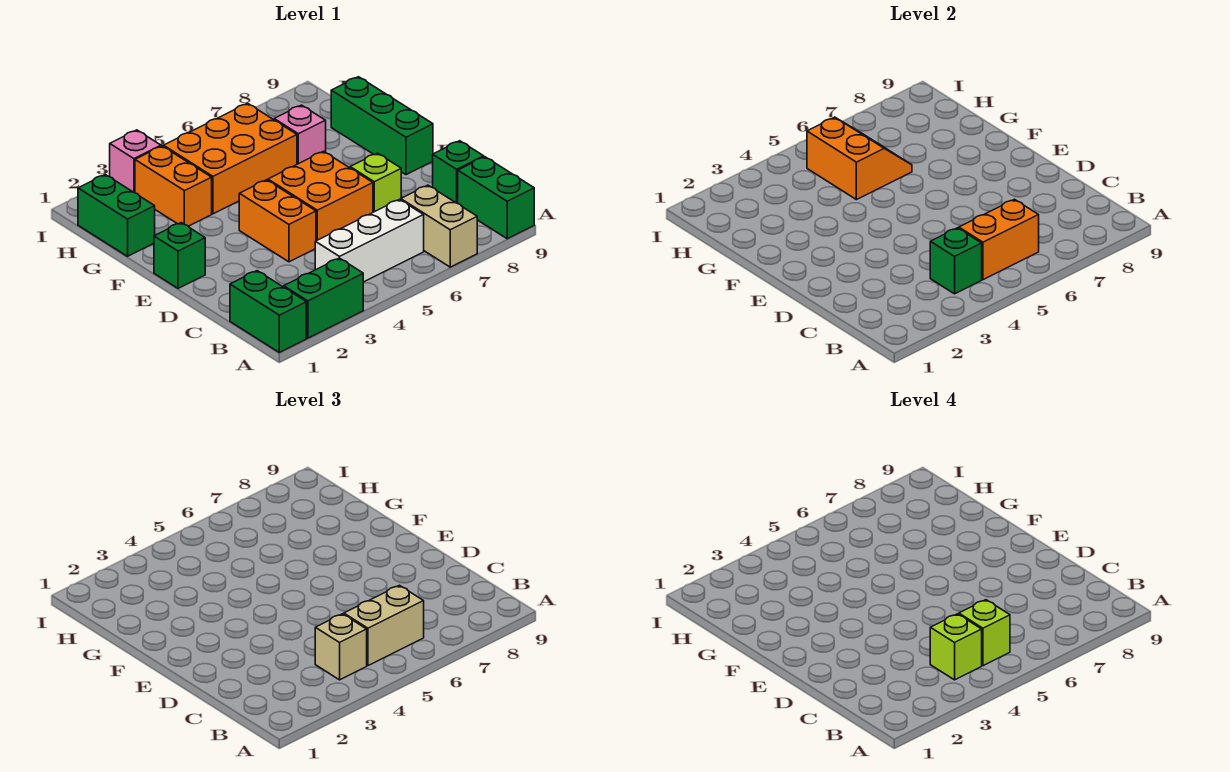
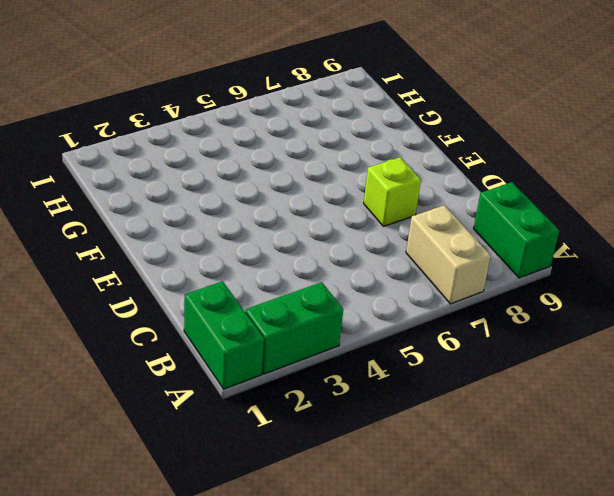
none -> white brick B4:B6 level 1
none -> green brick C9 level 1
none -> orange brick D4:E4 level 1

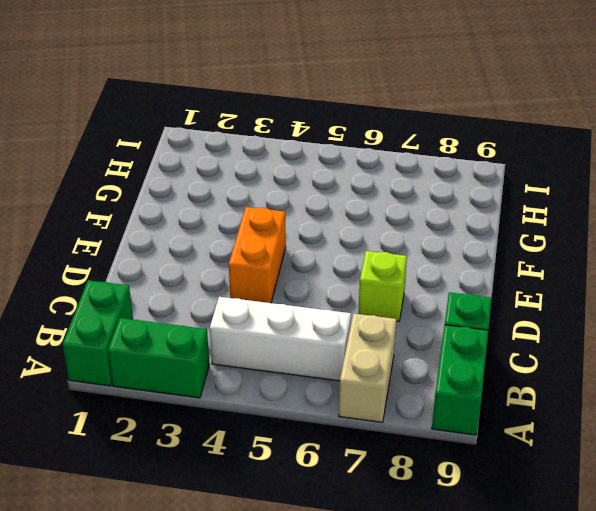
none -> orange brick D5:E6 level 1
none -> green brick E1 level 1
none -> green brick E9:G9 level 1

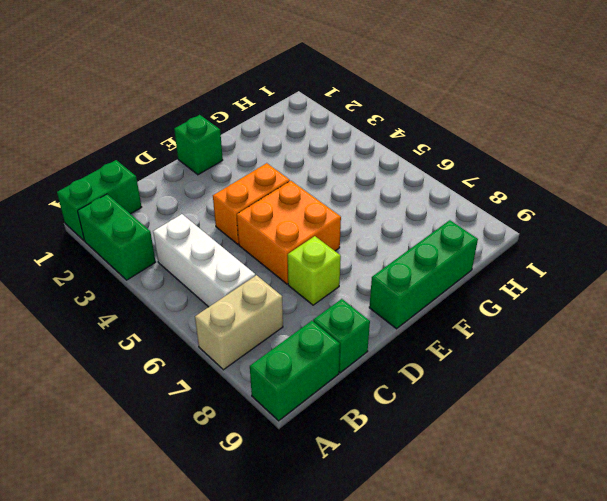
none -> green brick G1:H1 level 1
none -> orange brick G3:H3 level 1
none -> orange brick G4:H6 level 1

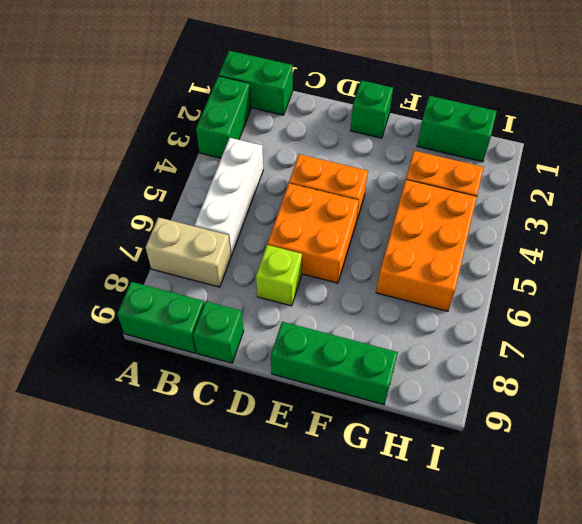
none -> pink brick G7 level 1
none -> pink brick I3 level 1
none -> green brick B4 level 2

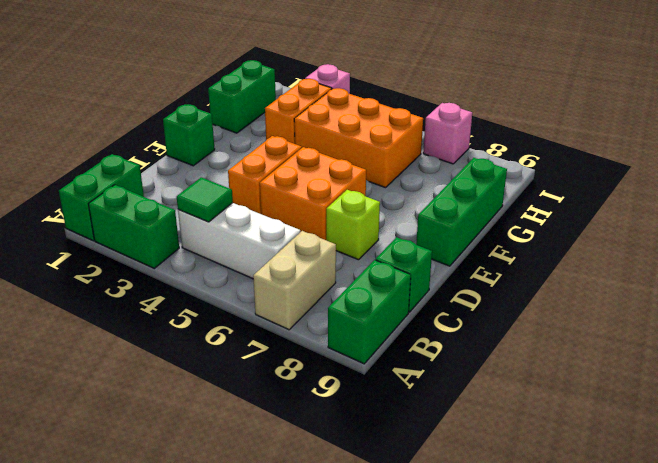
green tile B4 level 2 -> green brick B4 level 2
pink brick I7 level 1 -> pink brick G7 level 1
none -> orange brick B5:B6 level 2
none -> orange slope G5:H6 level 2 top 5
none -> tan brick B4 level 3

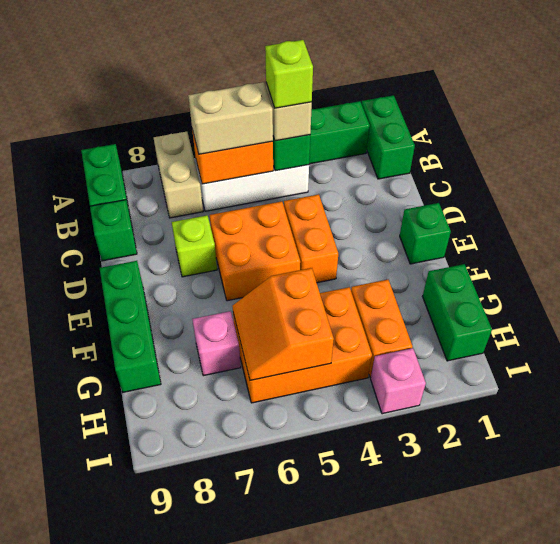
none -> lime brick B5 level 4

